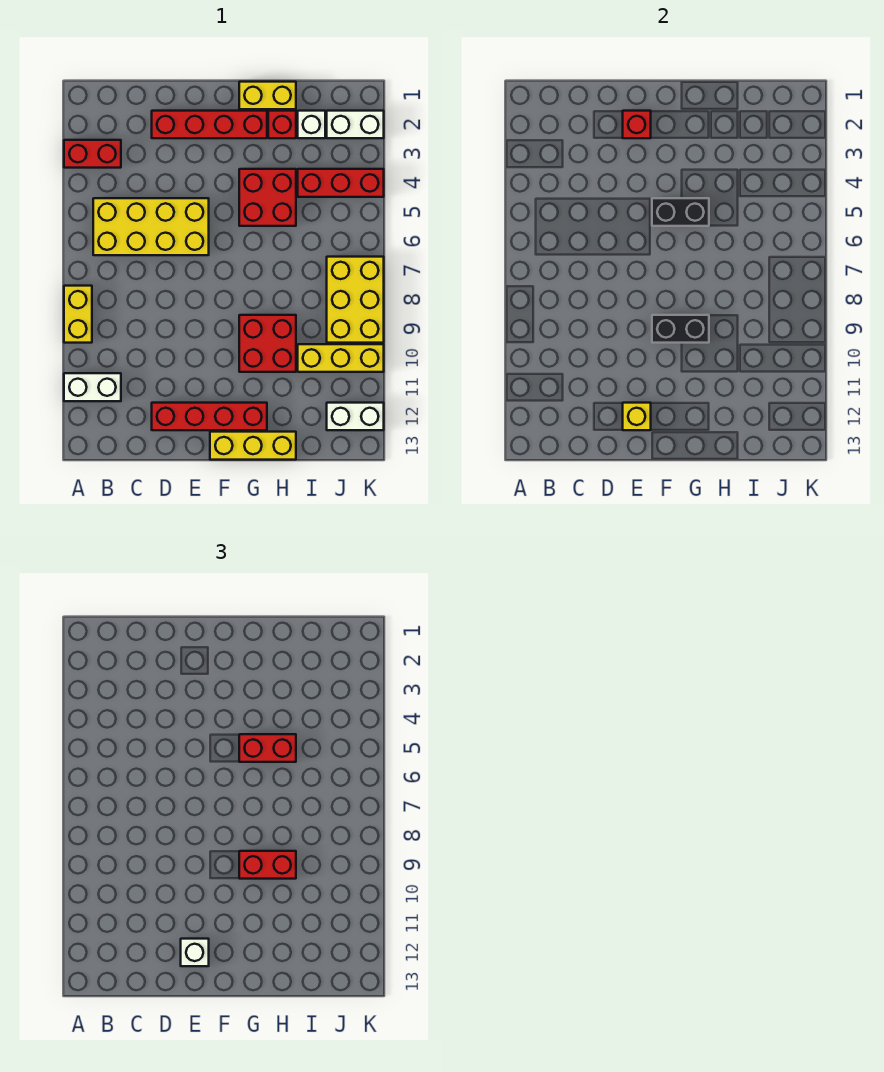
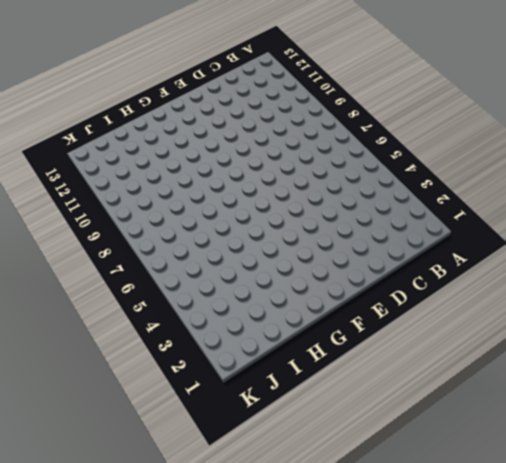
none -> red brick A3:B3 level 1
none -> yellow brick A8:A9 level 1
none -> white brick A11:B11 level 1

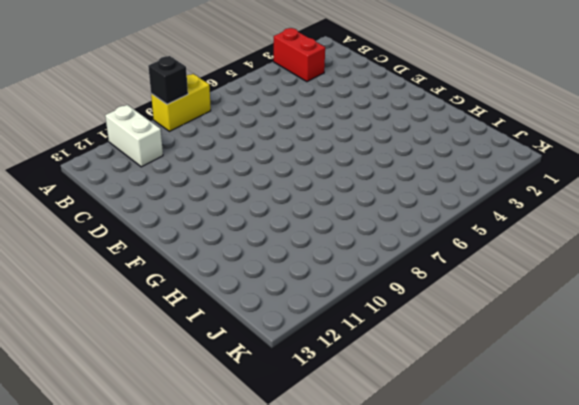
black brick A9 level 2 -> none
none -> yellow brick B5:E6 level 1
none -> red brick D2:G2 level 1
none -> red brick D12:G12 level 1

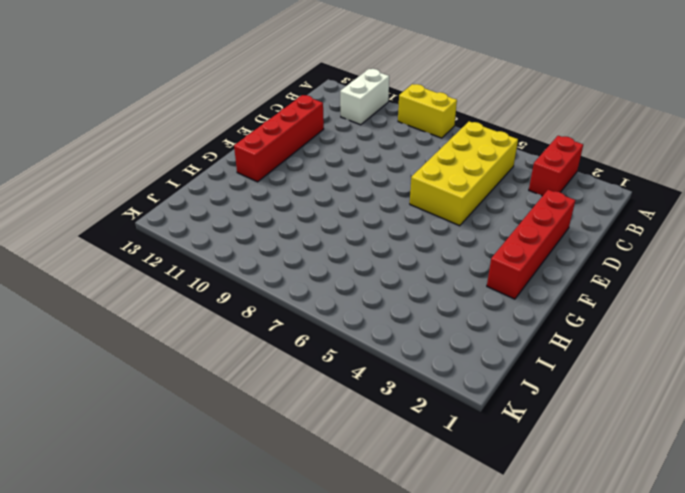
none -> yellow brick F13:H13 level 1
none -> yellow brick G1:H1 level 1
none -> red brick G4:H5 level 1

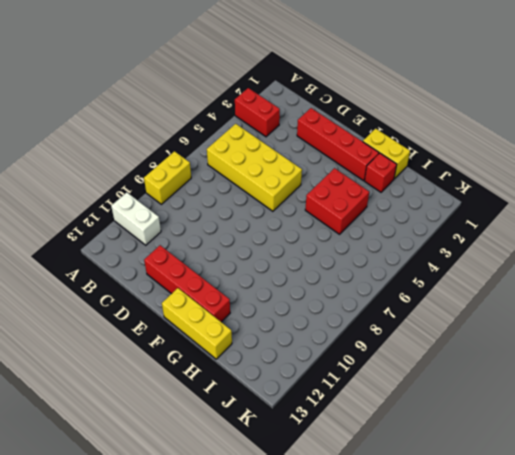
none -> red brick G9:H10 level 1
none -> white brick I2 level 1
none -> red brick I4:K4 level 1

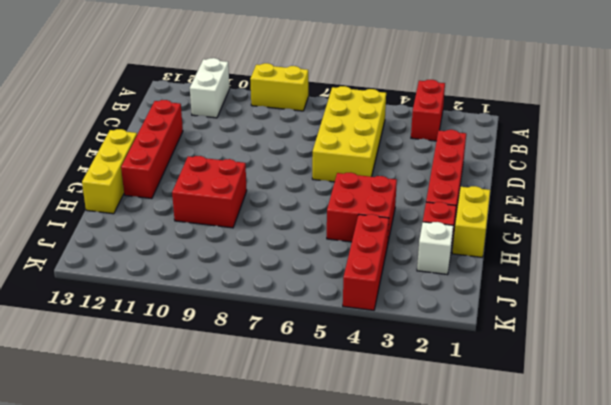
none -> yellow brick I10:K10 level 1
none -> white brick J2:K2 level 1
none -> yellow brick J7:K9 level 1

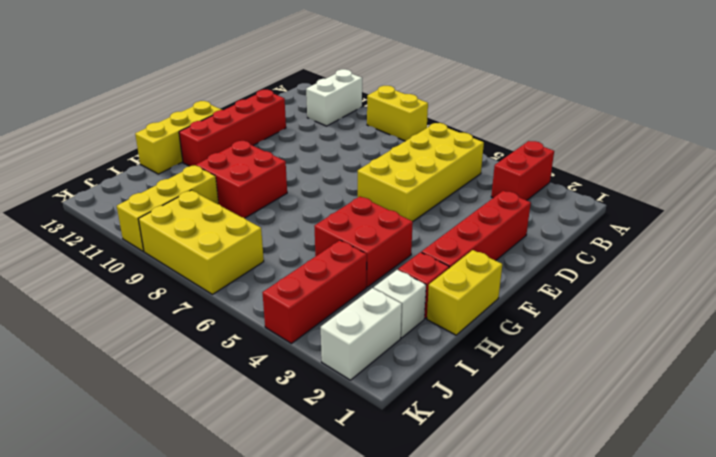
none -> white brick J12:K12 level 1
none -> red brick E2 level 2
none -> yellow brick E12 level 2

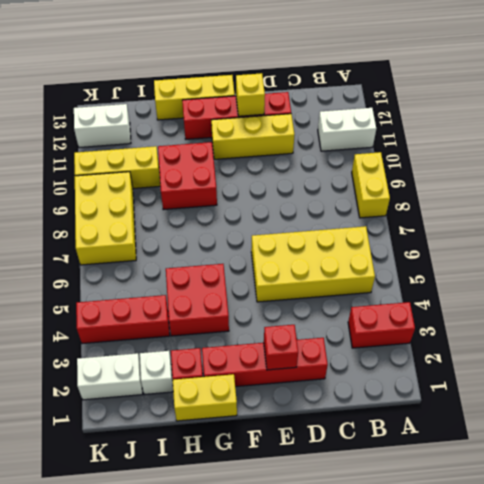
yellow brick D11:F11 level 1 -> none
none -> black brick F5:G5 level 2
none -> black brick F9:G9 level 2
none -> white brick E12 level 3

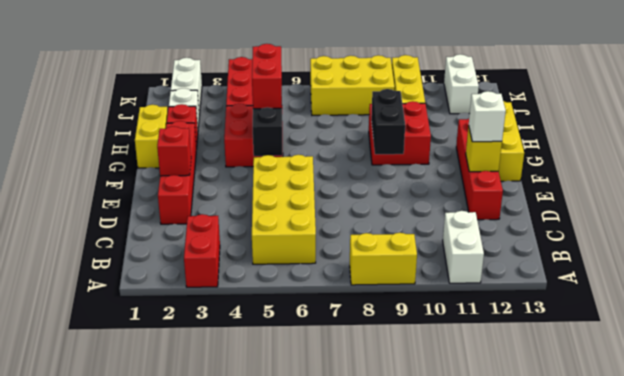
none -> red brick G9:H9 level 3

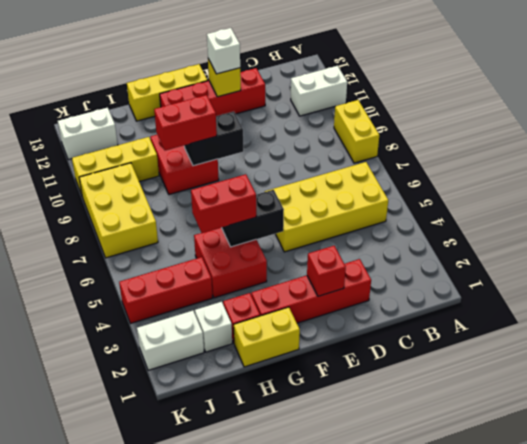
none -> red brick A3:B3 level 1

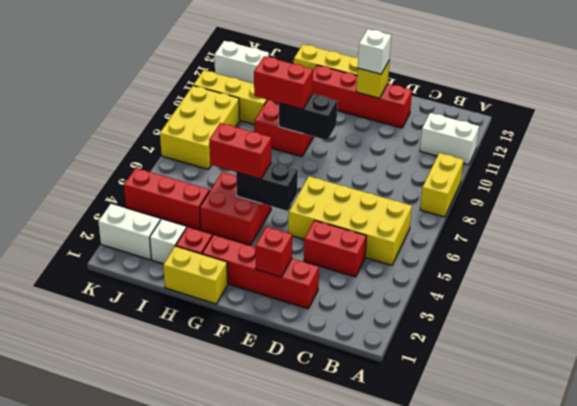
red brick C4:D4 level 1 -> red brick A3:B3 level 1

